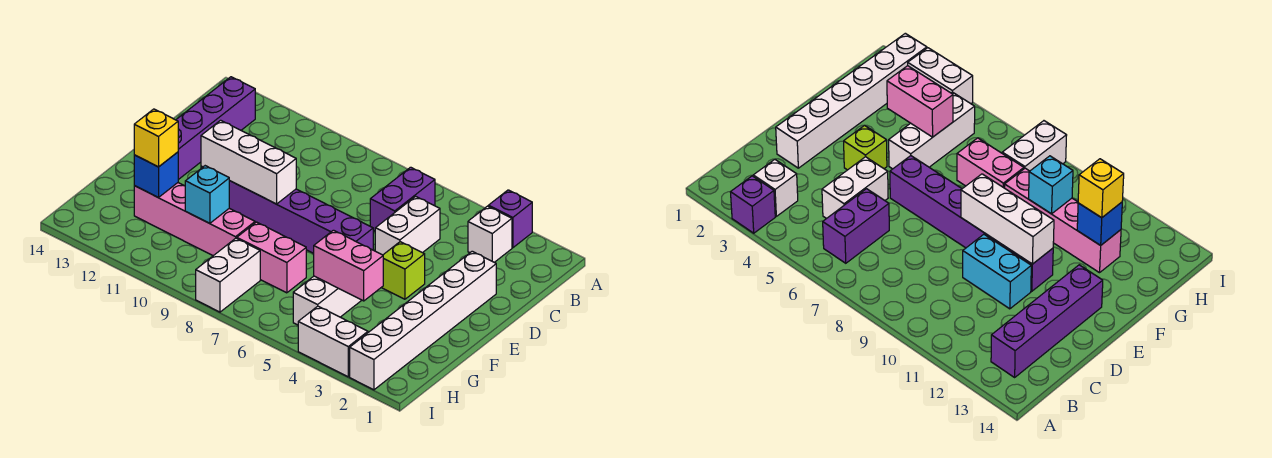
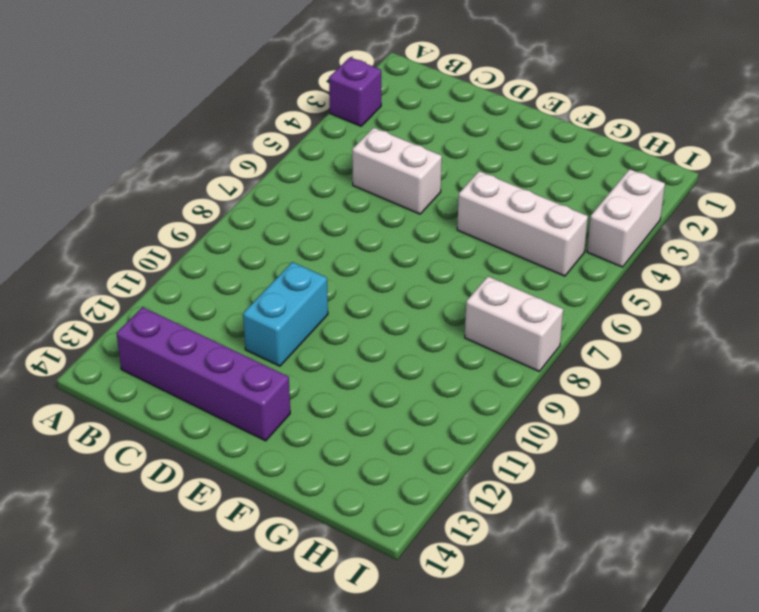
none -> white brick B3 level 1
none -> purple brick B6:C6 level 1
none -> white brick D2:I2 level 1

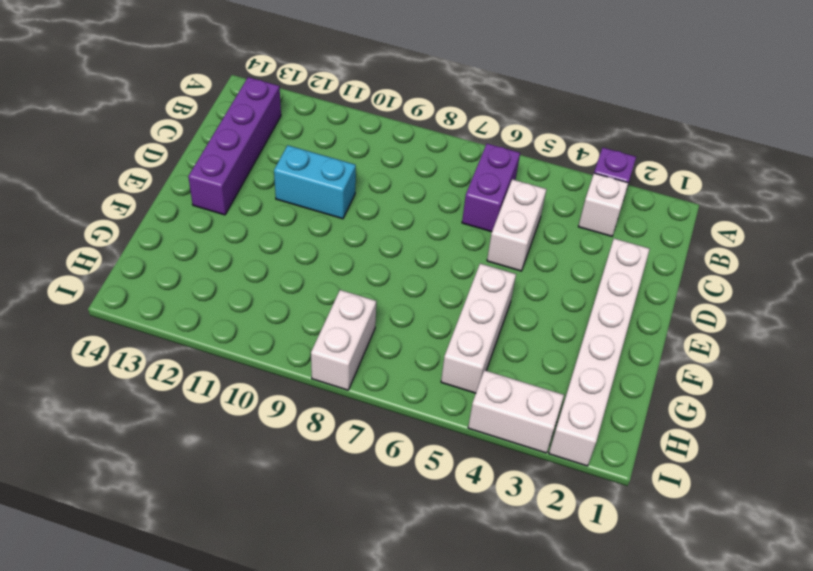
none -> lime brick E4 level 1
none -> purple brick E6:E11 level 1
none -> pink brick G7:G8 level 1

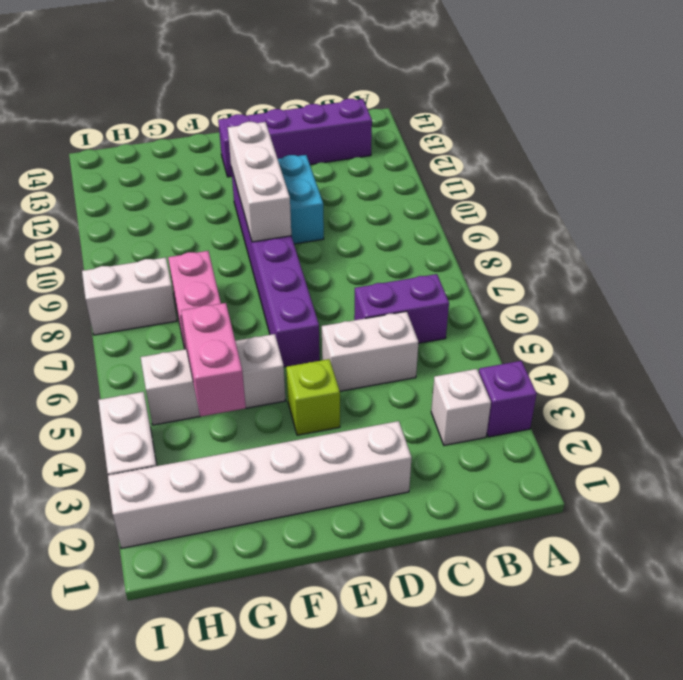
none -> pink brick G9:G12 level 1
none -> cyan brick G10 level 2
none -> blue brick G12 level 2

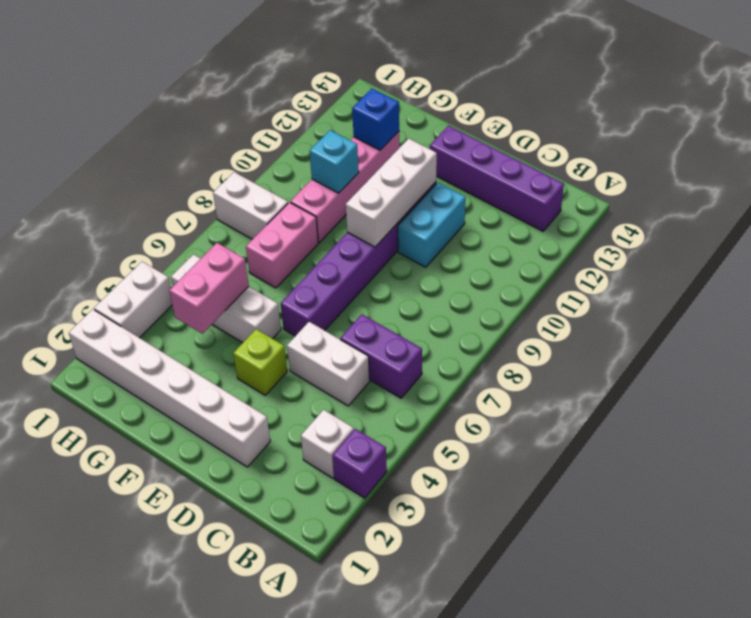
none -> yellow brick G12 level 3

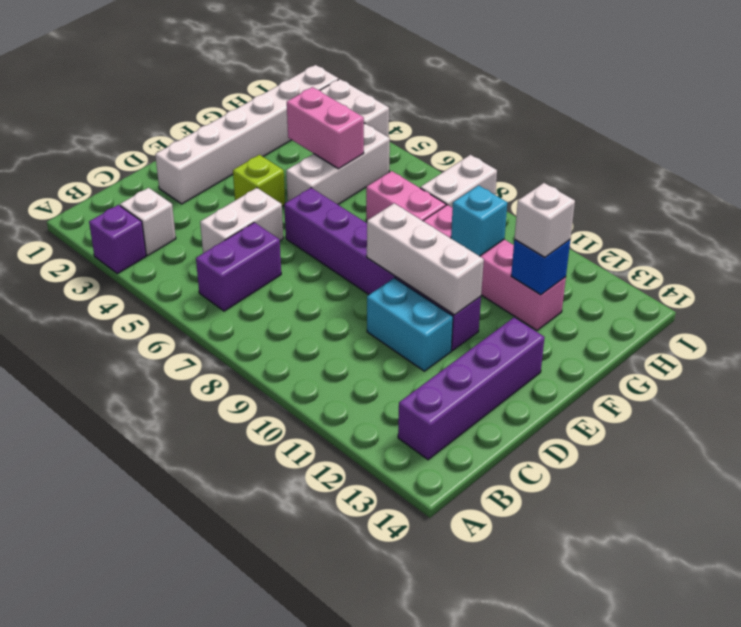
white brick G12 level 3 -> yellow brick G12 level 3

